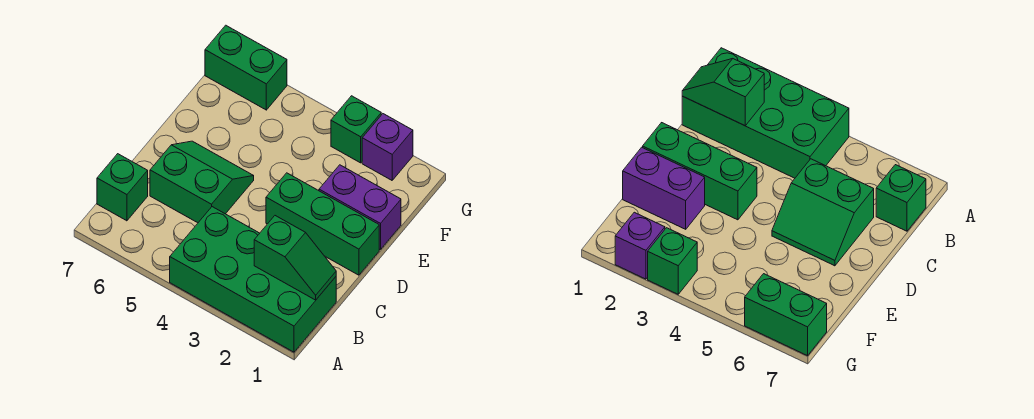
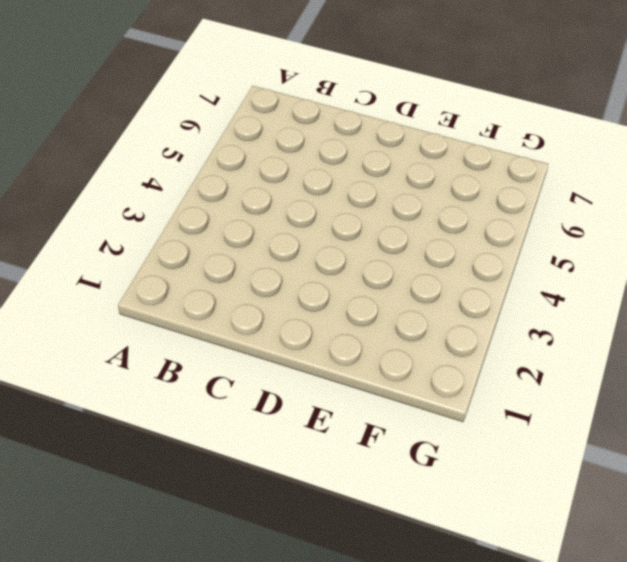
none -> green brick A1:B4 level 1
none -> green brick B7 level 1

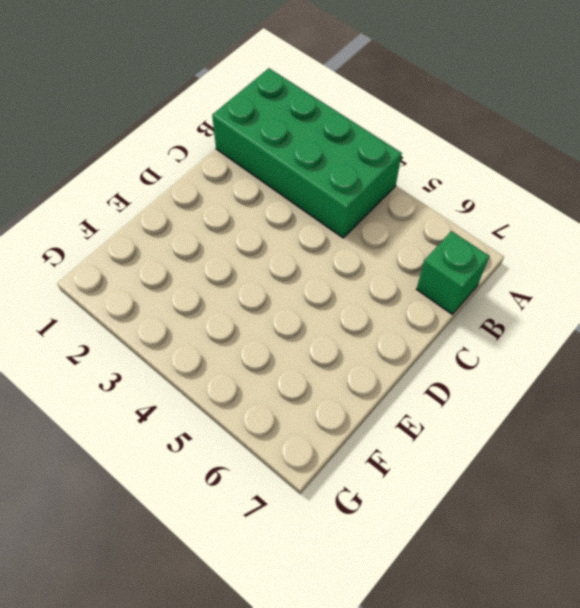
none -> green slope C5:D6 level 1 top C
none -> green brick D1:D3 level 1

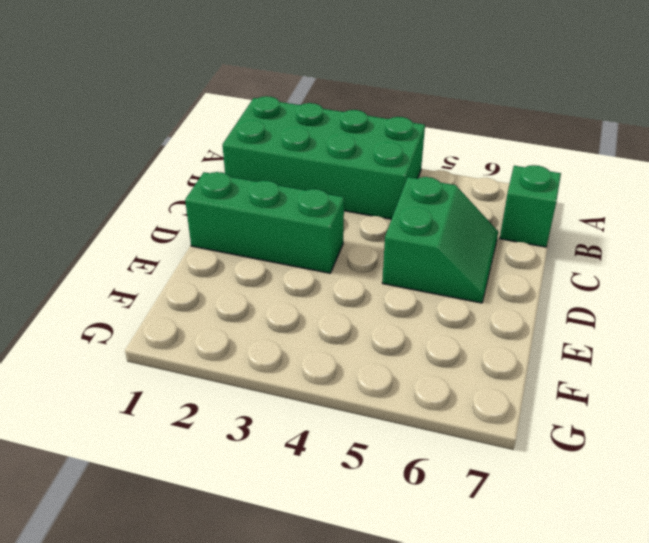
green slope C5:D6 level 1 top 5 -> green slope C5:D6 level 1 top C
none -> purple brick E1:E2 level 1
none -> purple brick G2 level 1

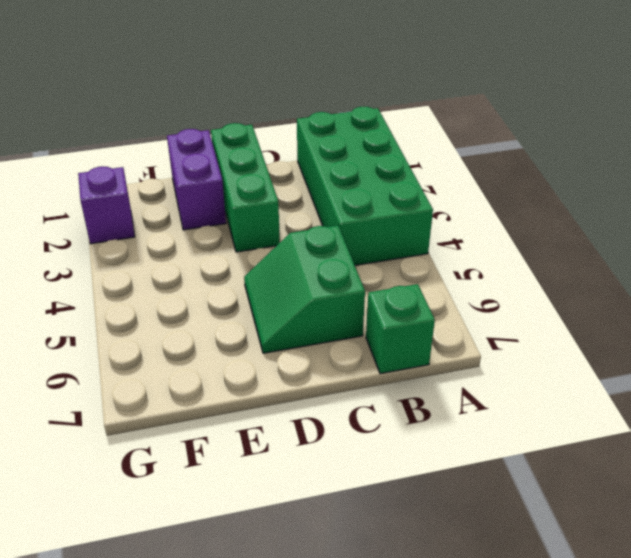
none -> green brick G3 level 1
none -> green brick G6:G7 level 1

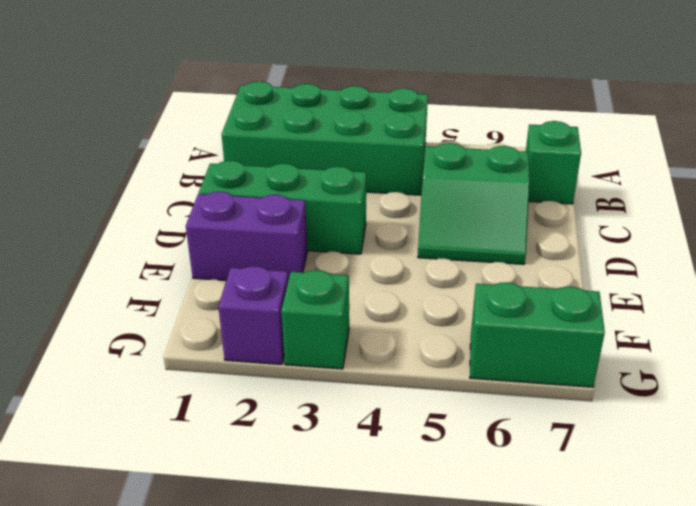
none -> green slope B1:B2 level 2 top 2

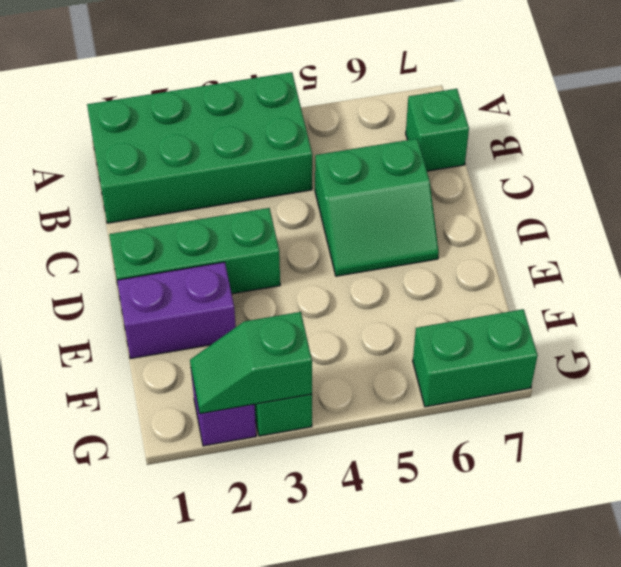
green slope G2:G3 level 2 top 3 -> green slope B1:B2 level 2 top 2

